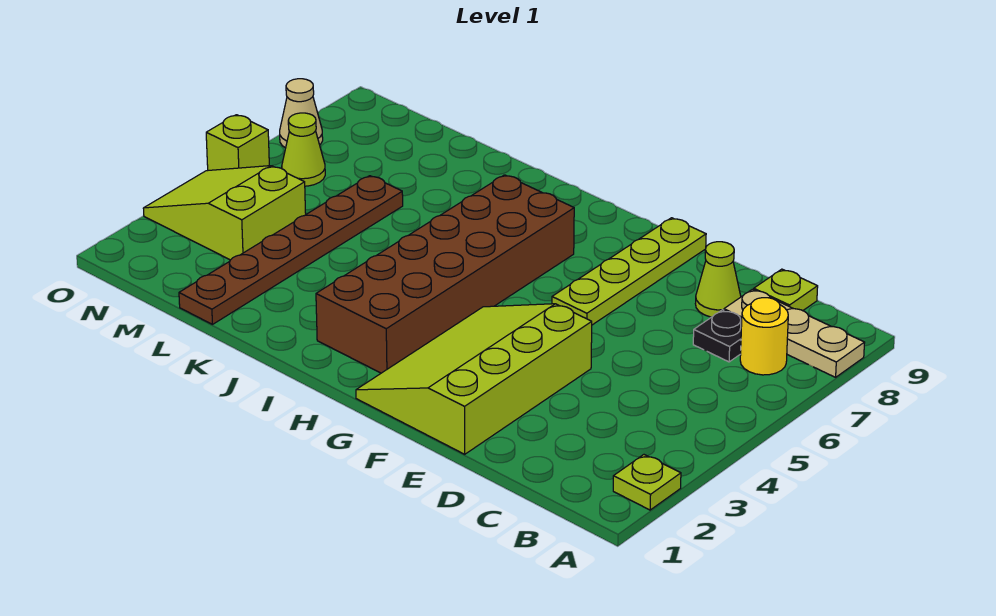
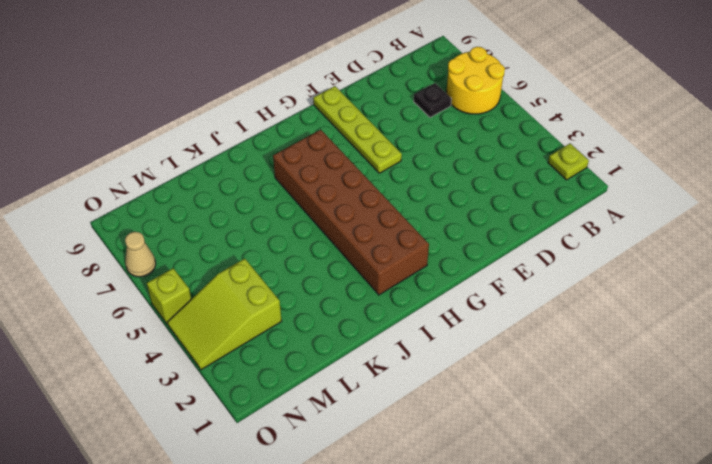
yellow round brick A6:B7 level 1 -> yellow round brick B7 level 1
none -> tan plate A8:C8 level 1
none -> lime plate C9 level 1
none -> lime cone D8 level 1

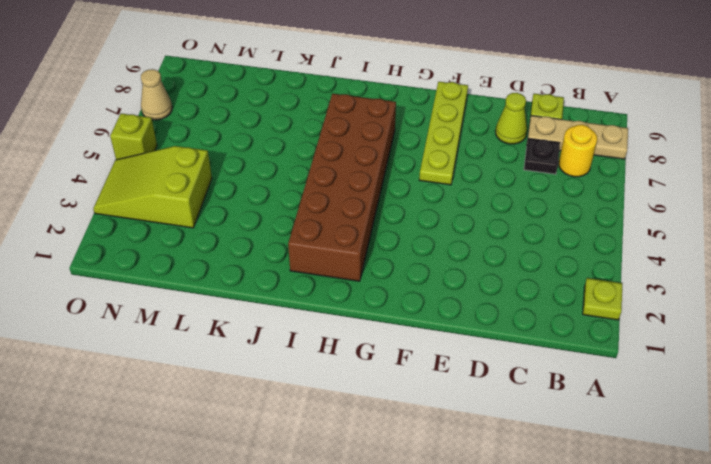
none -> lime slope E1:G4 level 1 top E
none -> brown plate L1:L6 level 1
none -> lime cone N6 level 1

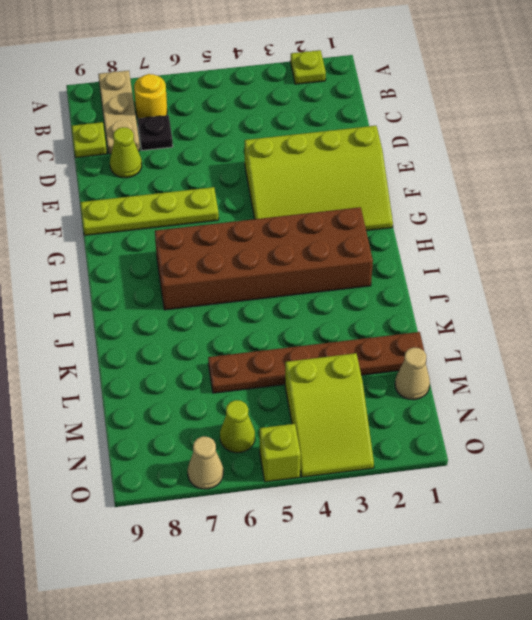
tan cone M1 level 1 -> none

